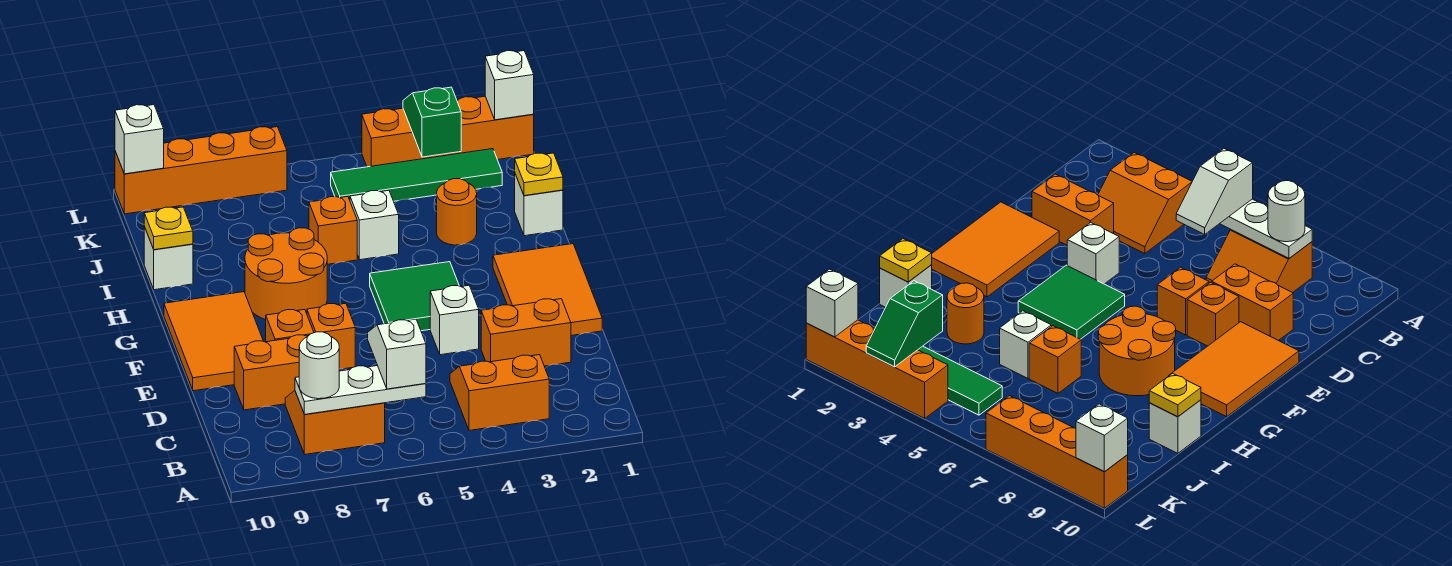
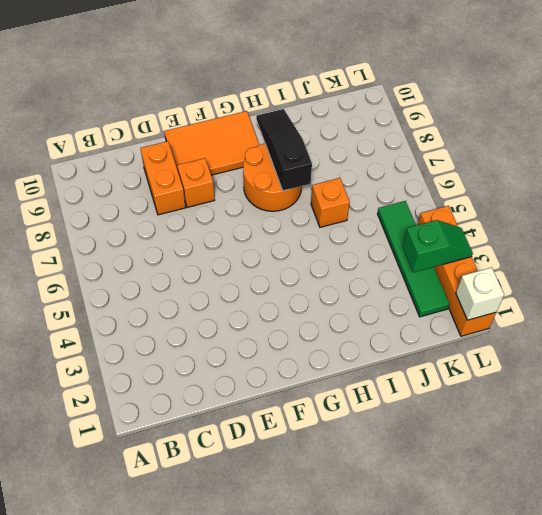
black slope H7:H9 level 2 top 7 -> none
none -> orange slope B3:C4 level 1 top B
none -> orange slope B7:C8 level 1 top B
none -> orange brick D2:D3 level 1

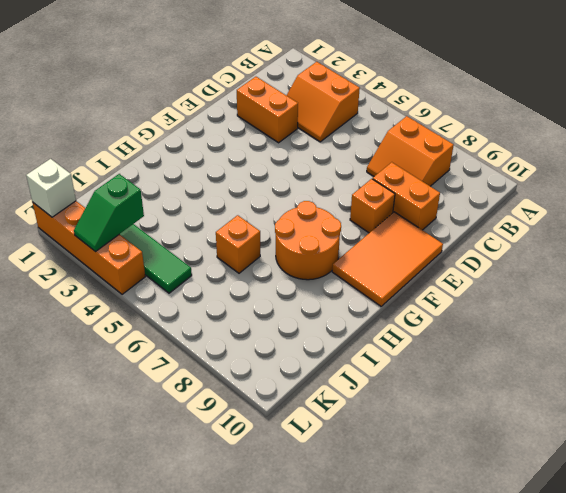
none -> orange tile E1:G2 level 1
none -> white brick E4 level 1
none -> orange brick E7 level 1

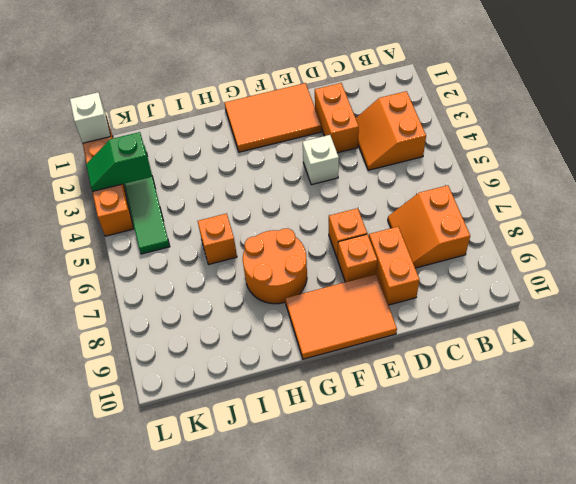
none -> green tile F4:G5 level 1
none -> white brick I1 level 1
none -> orange round brick I3 level 1

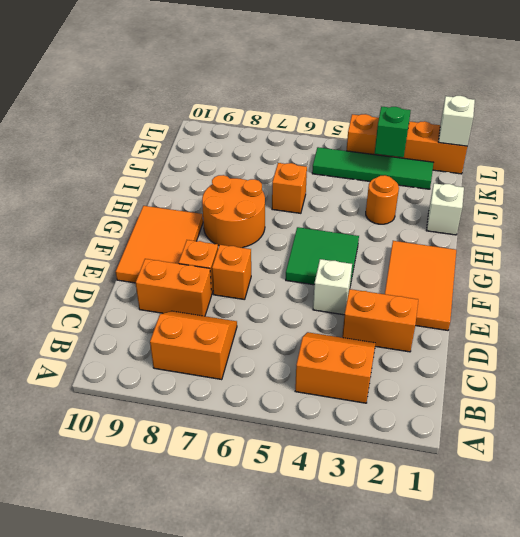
none -> white brick I5 level 1
none -> white brick I10 level 1
none -> orange brick L7:L10 level 1

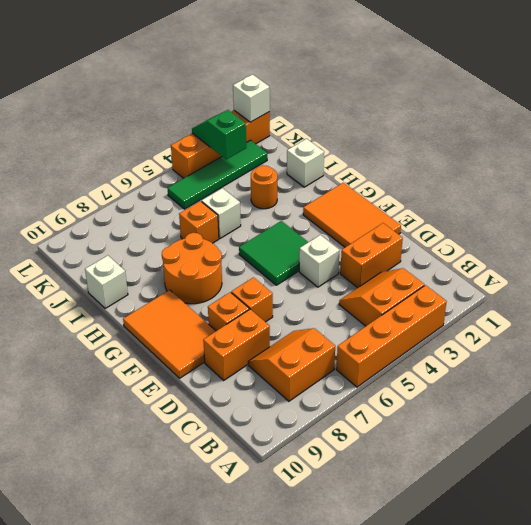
orange brick A3:A6 level 1 -> orange brick L7:L10 level 1
none -> white plate B6:B8 level 2
none -> yellow plate I1 level 2
none -> yellow plate I10 level 2

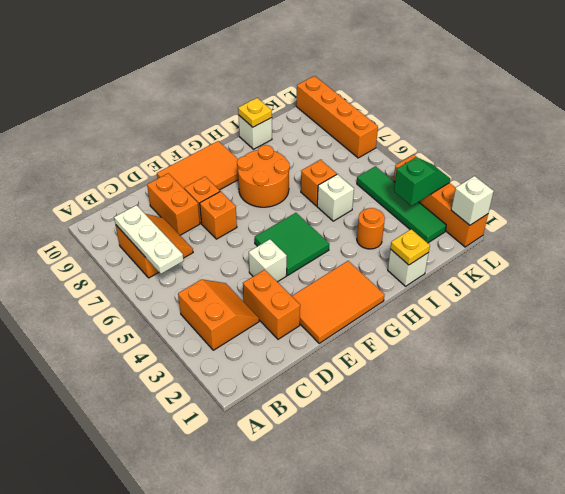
none -> white brick L10 level 2
none -> white slope B6:C6 level 3 top B
none -> white round brick B8 level 3

